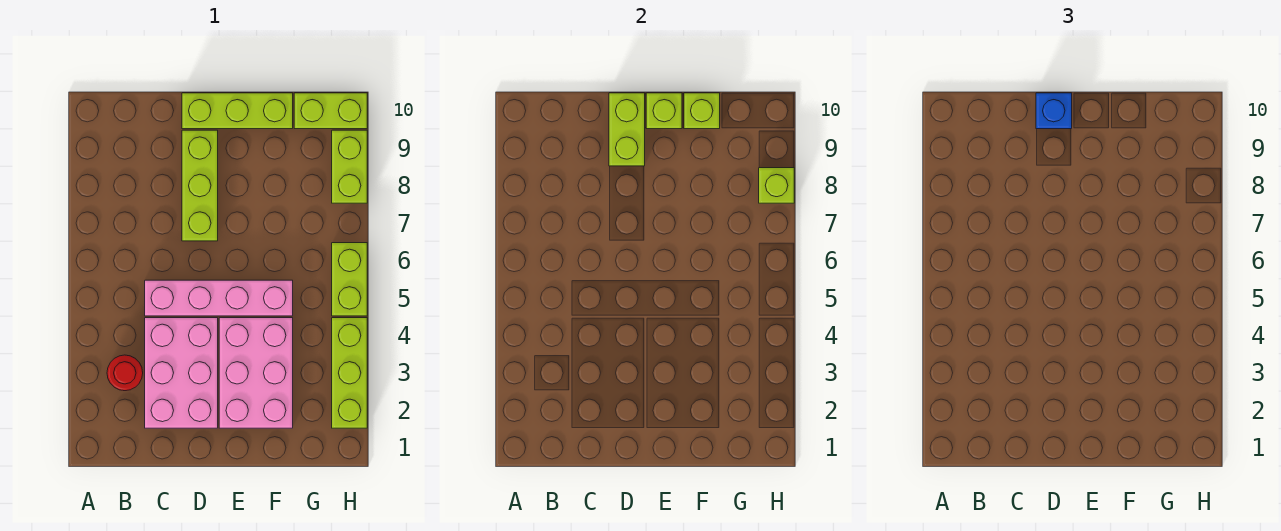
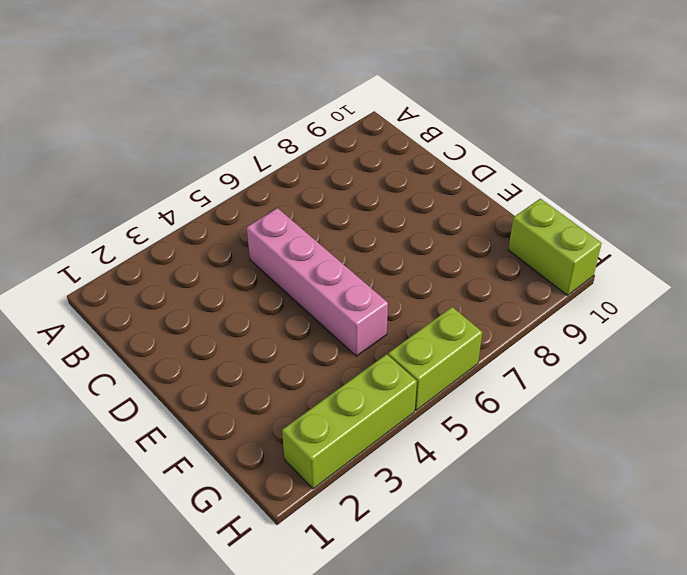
none -> red round brick B3 level 1
none -> pink brick C2:D4 level 1
none -> lime brick D7:D9 level 1

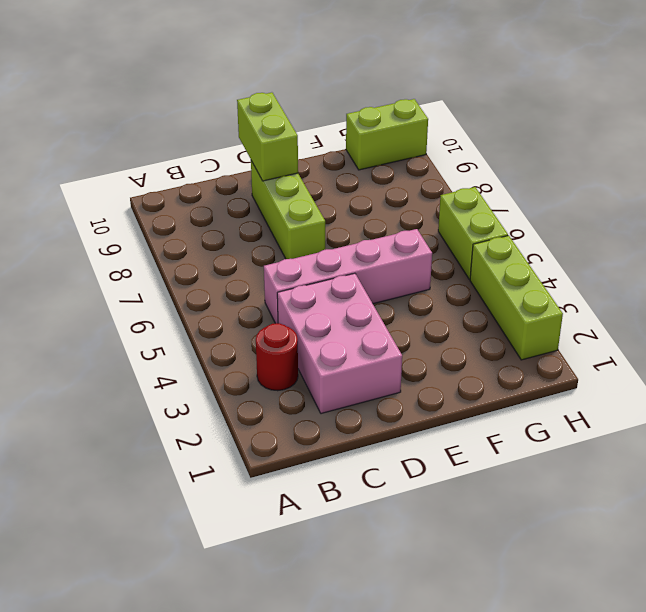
none -> lime brick D10:F10 level 1
none -> pink brick E2:F4 level 1
none -> lime brick H8:H9 level 1

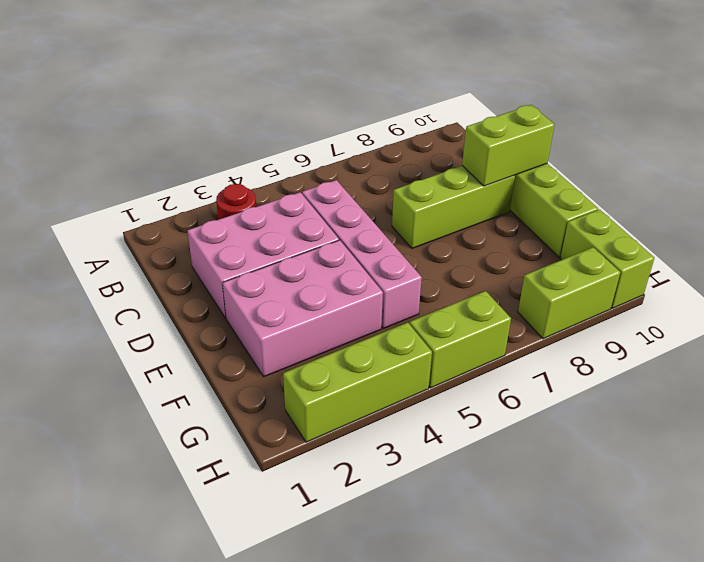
none -> lime brick E10 level 2
none -> lime brick F10 level 2
none -> lime brick H8 level 2

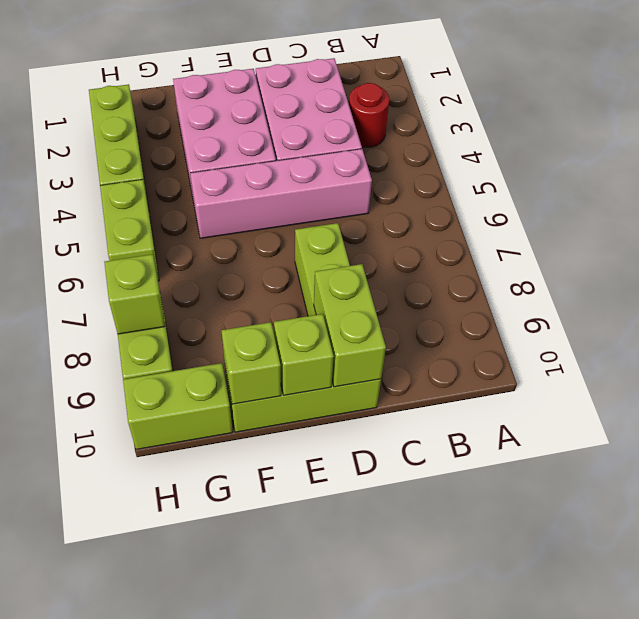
none -> blue brick D10 level 3

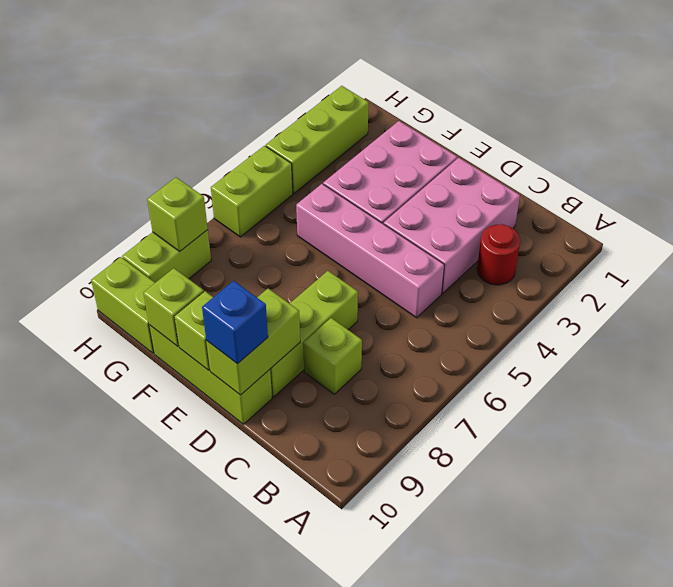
lime brick C8 level 1 -> none

